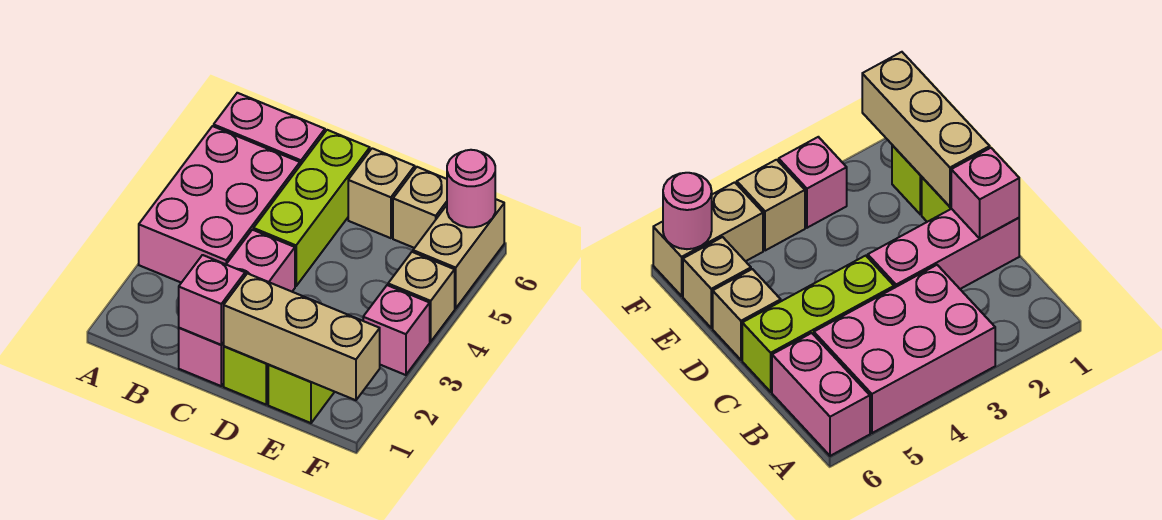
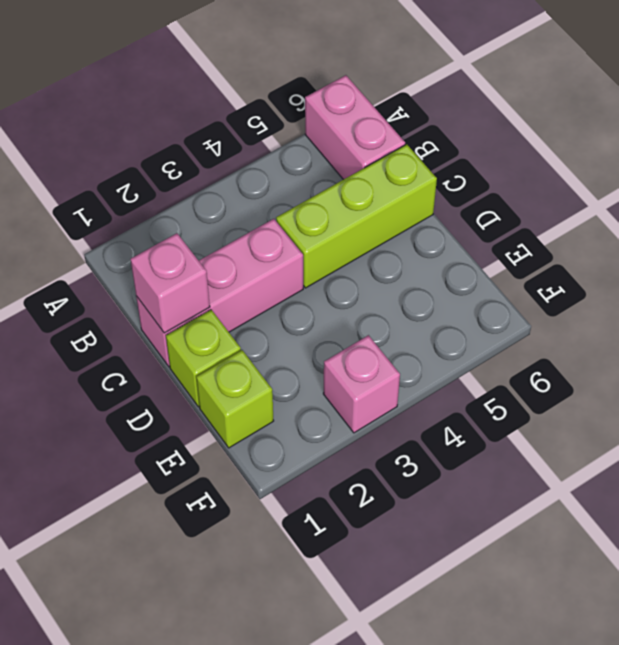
none -> pink brick A3:B5 level 1
none -> tan brick D6 level 1
none -> tan brick E6 level 1

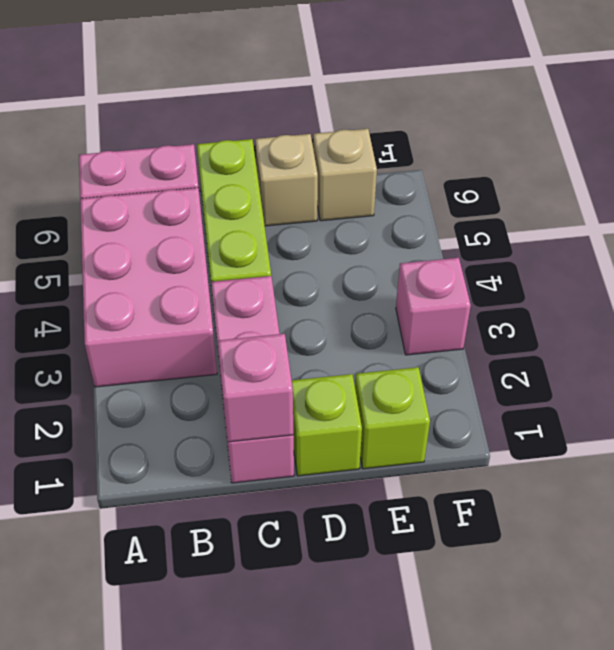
none -> tan brick F4 level 1
none -> tan brick F5:F6 level 1
none -> tan brick D1:F1 level 2

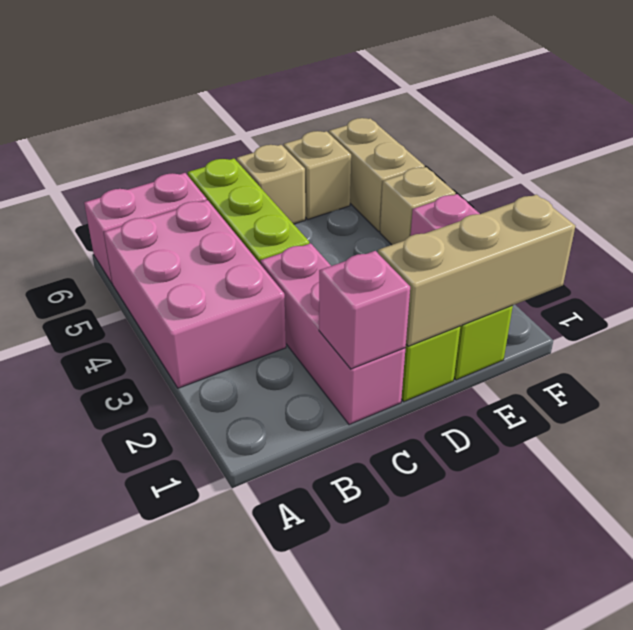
none -> pink round brick F6 level 2

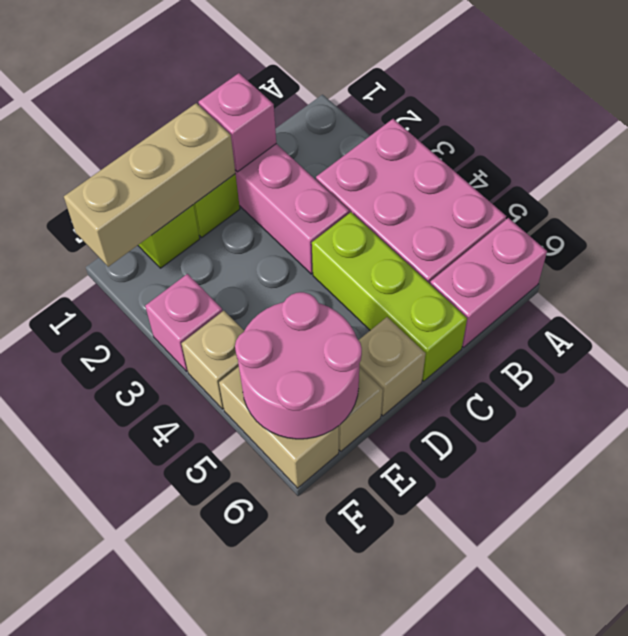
pink round brick E5:F6 level 2 -> pink round brick F6 level 2

